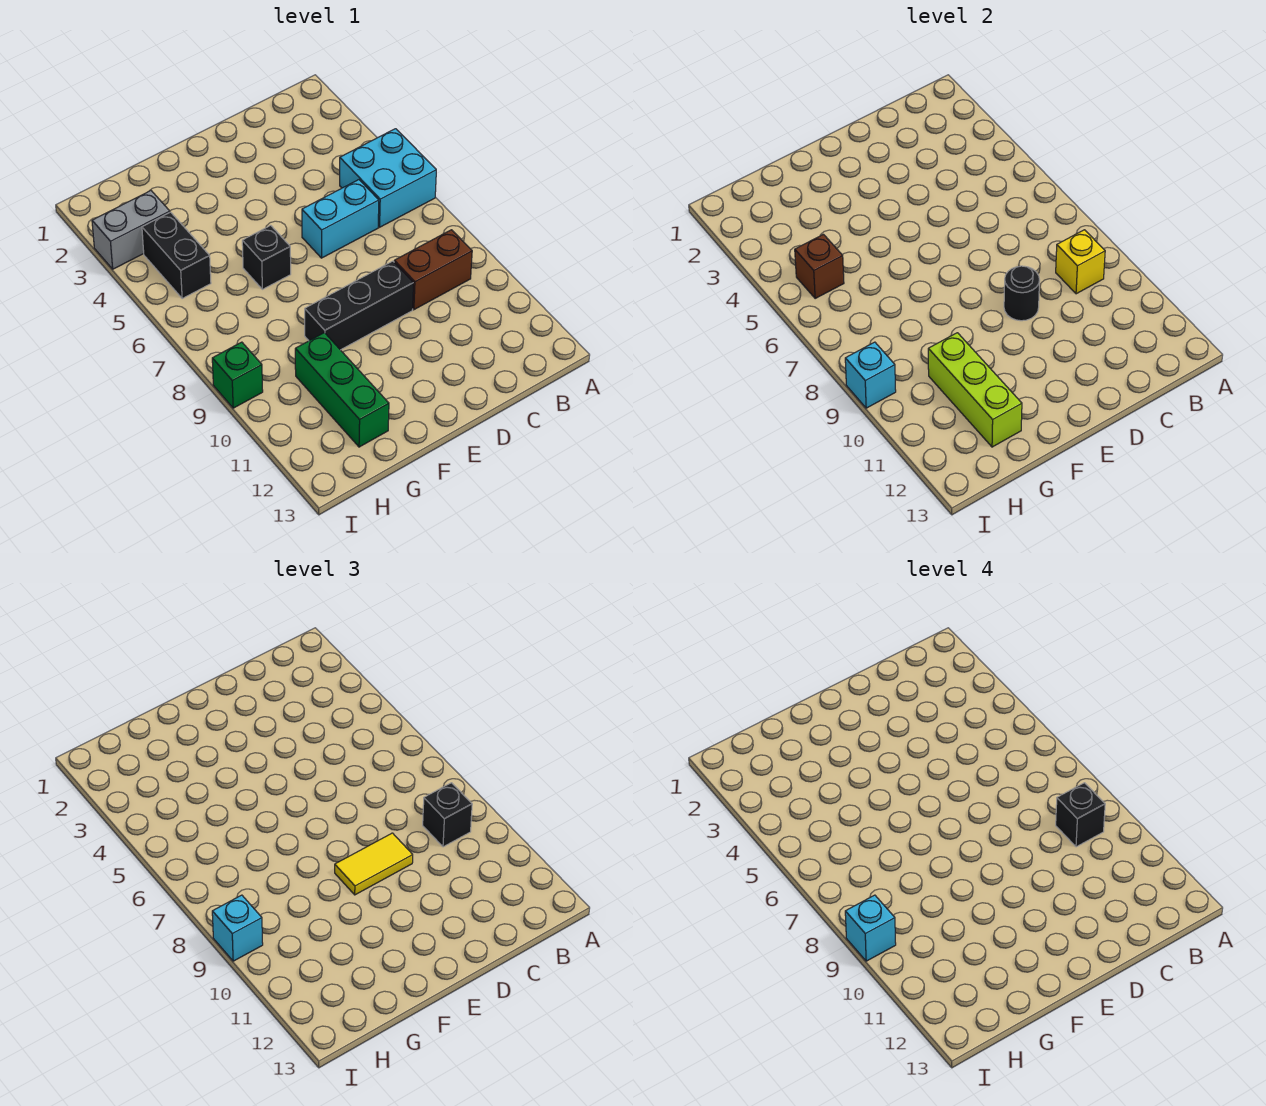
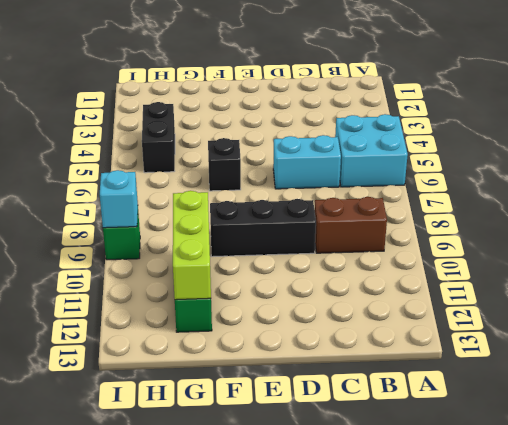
none -> grey brick H3:I3 level 1
none -> yellow brick B9 level 2
none -> black round brick D9 level 2

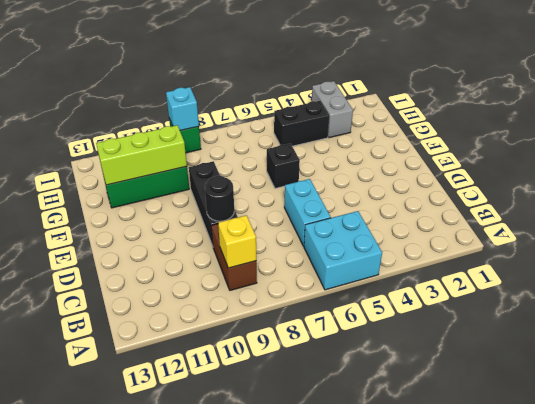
none -> brown brick H5 level 2
none -> black brick B9 level 3
none -> yellow tile D9:E9 level 3

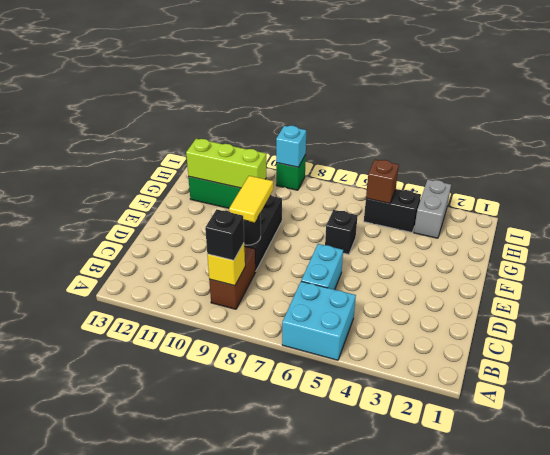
none -> cyan brick I9 level 3
none -> black brick B9 level 4
none -> cyan brick I9 level 4

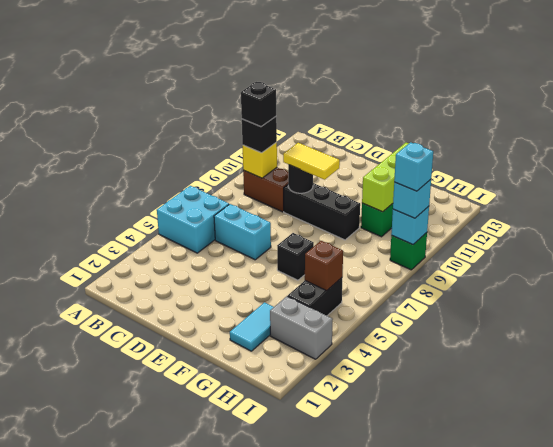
cyan tile G2:G3 level 1 -> none

